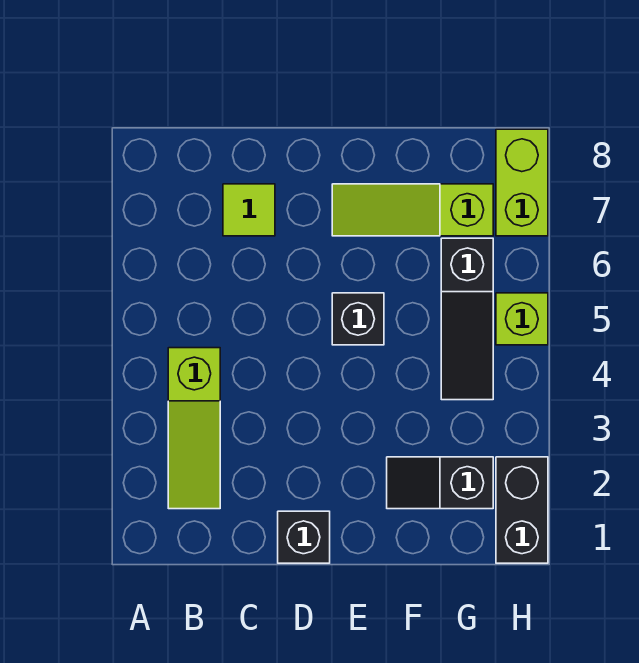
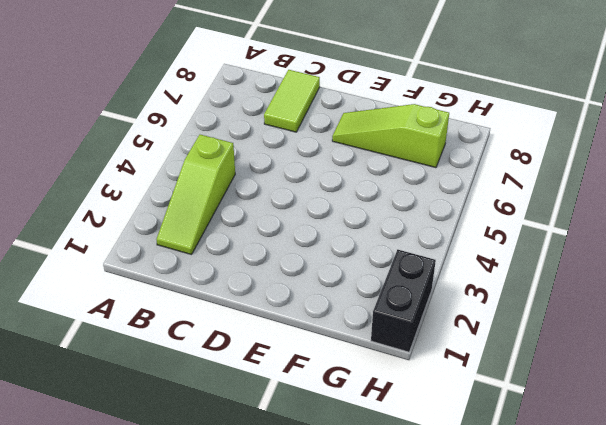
lime tile C7:C8 level 1 -> lime tile C7 level 1
none -> black brick D1 level 1
none -> black brick E5 level 1

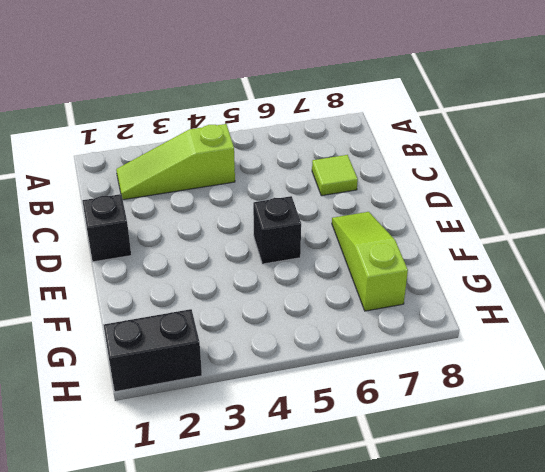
none -> black slope F2:G2 level 1 top G
none -> black slope G4:G6 level 1 top 6

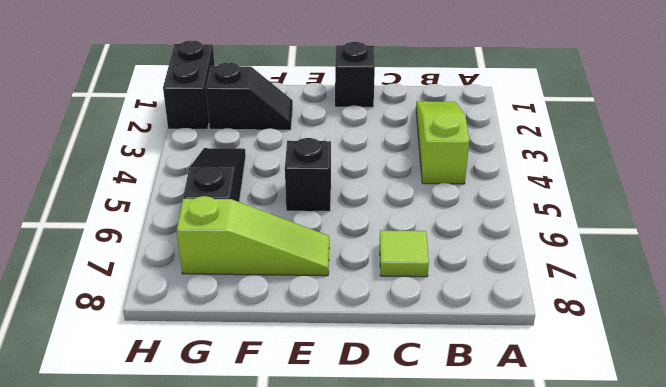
none -> lime brick H5 level 1
none -> lime brick H7:H8 level 1

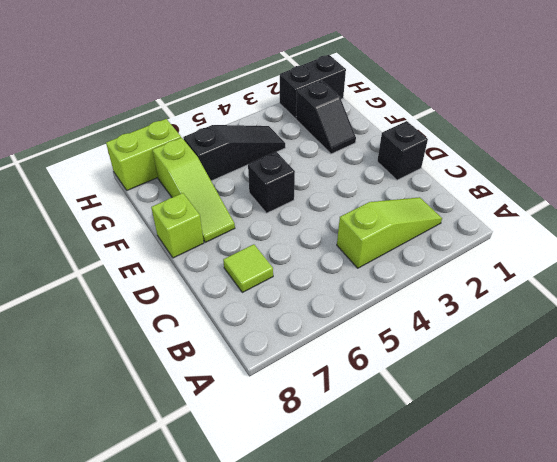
lime brick E8 level 1 -> lime brick H5 level 1

